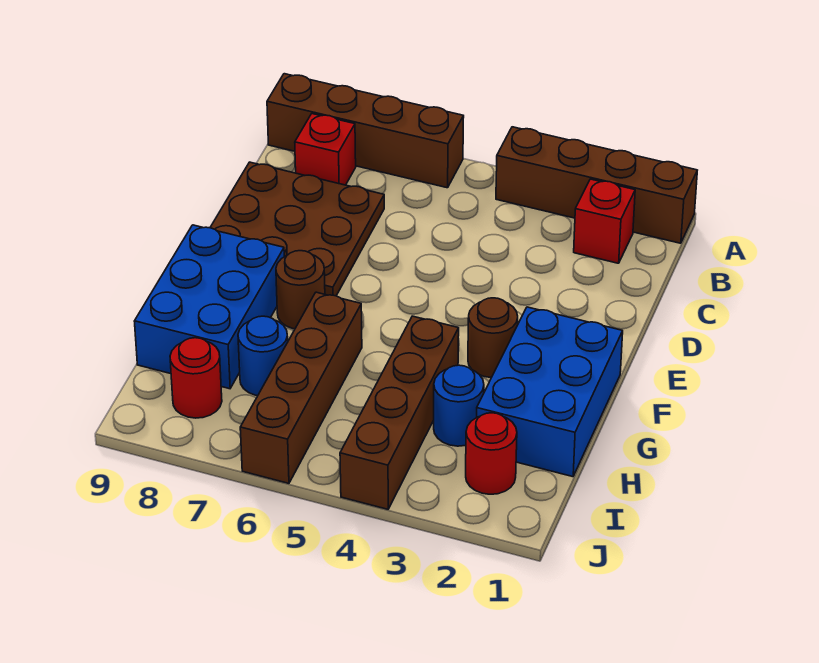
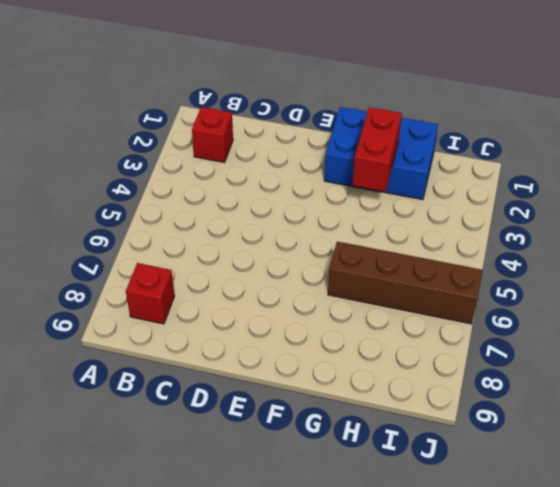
red brick G2:G3 level 2 -> none
none -> brown brick A1:A4 level 1
none -> brown brick A6:A9 level 1
none -> brown plate C7:E9 level 1

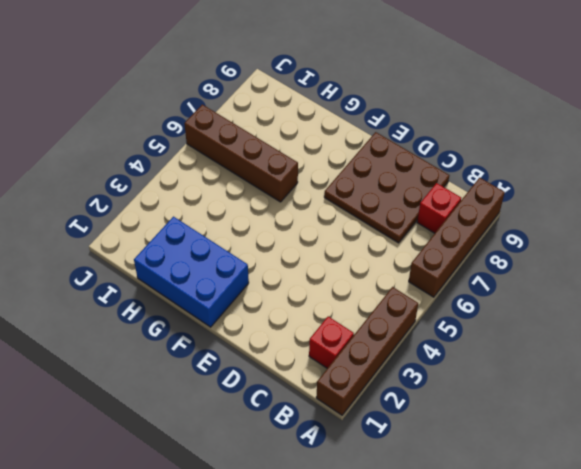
none -> brown round brick F3 level 1
none -> brown round brick F7 level 1
none -> blue brick F8:H9 level 1

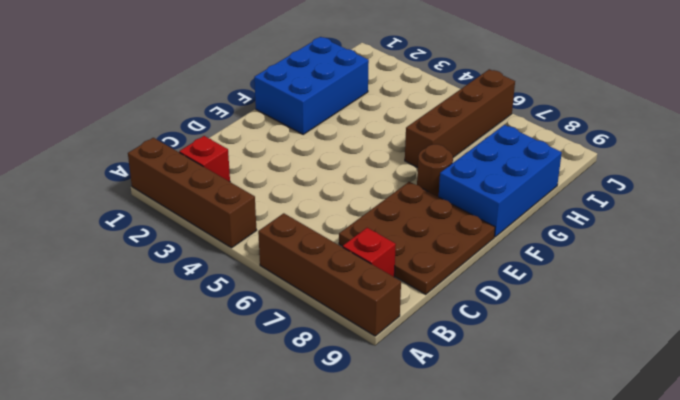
none -> brown round brick F3 level 1
none -> brown brick G4:J4 level 1
none -> blue round brick H3 level 1

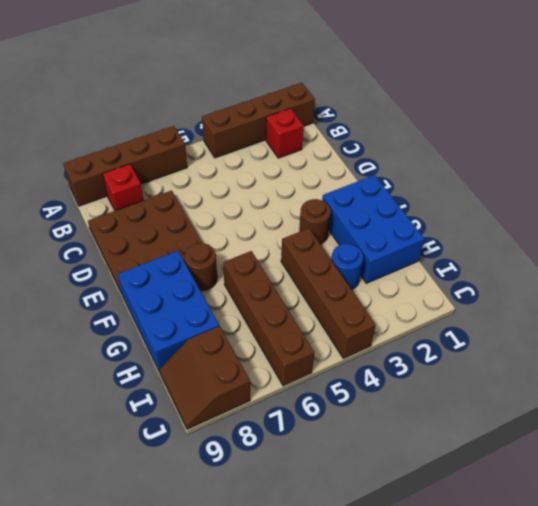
brown slope I8:J9 level 1 top 8 -> red round brick I8 level 1
none -> blue round brick H7 level 1
none -> red round brick I2 level 1

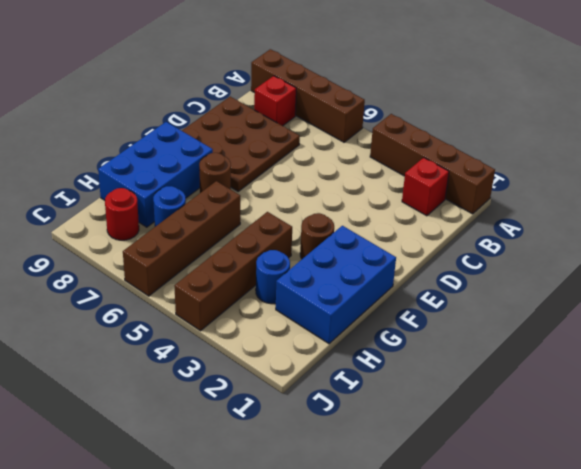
none -> red round brick I2 level 1

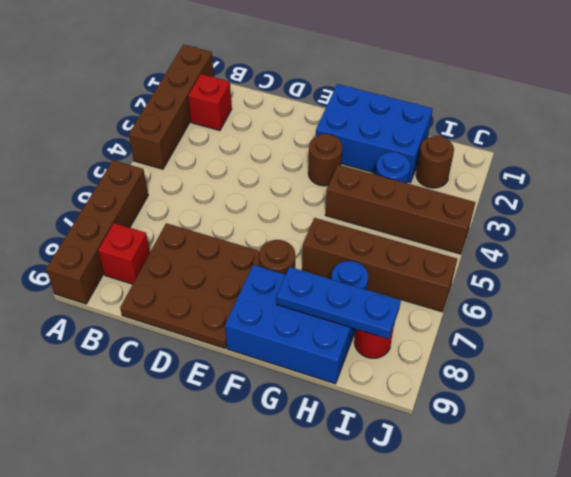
blue plate G8:I8 level 2 -> none
brown round brick I2 level 1 -> red round brick I2 level 1

